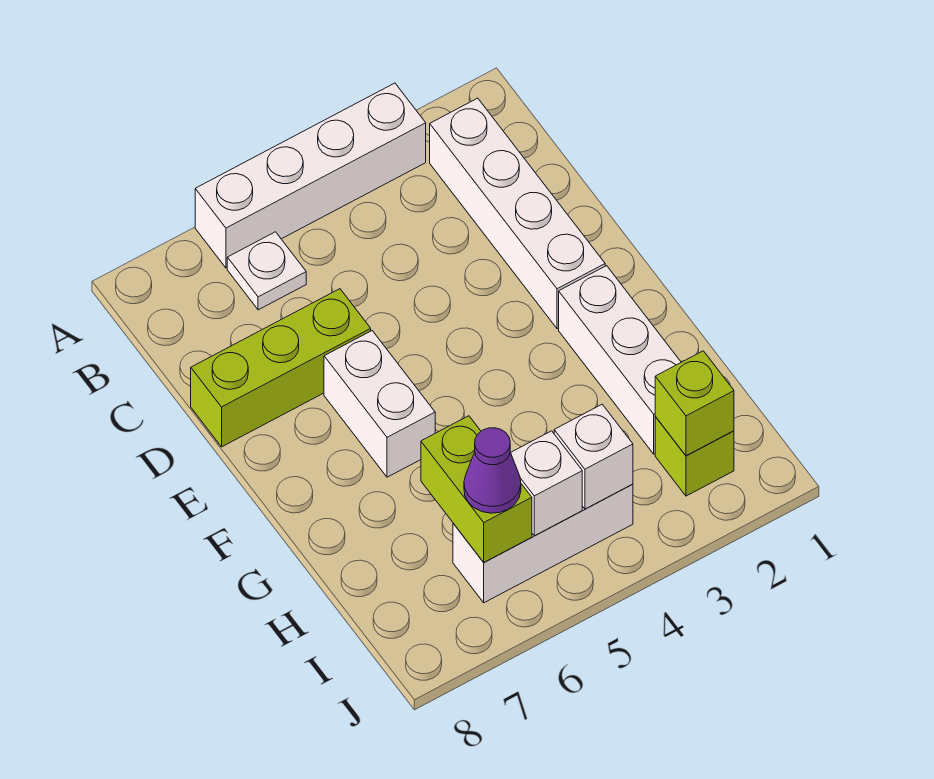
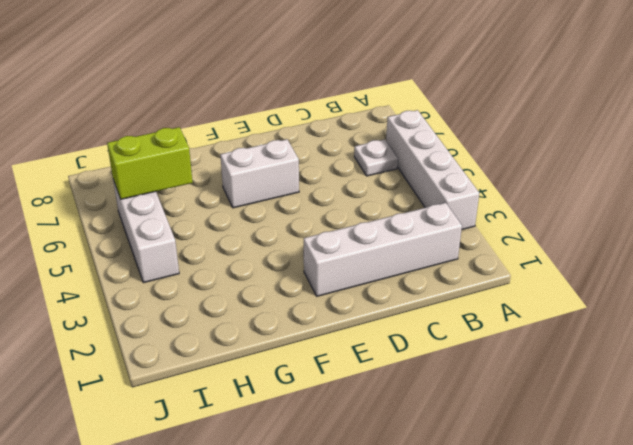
none -> lime brick D6:D8 level 1
none -> white brick F2:H2 level 1
none -> lime brick I2 level 1

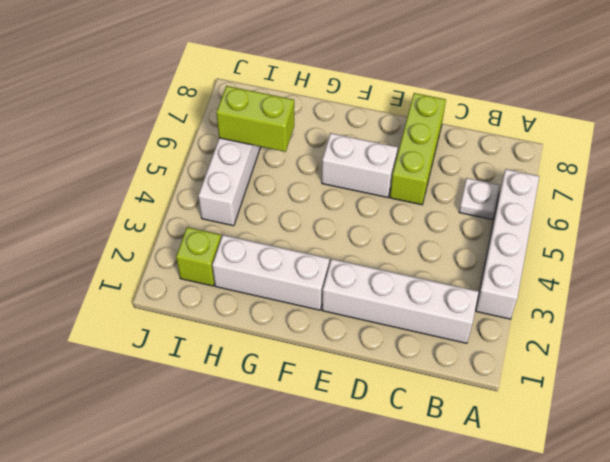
none -> lime brick I2 level 2
none -> white brick I4 level 2
none -> white brick I5 level 2

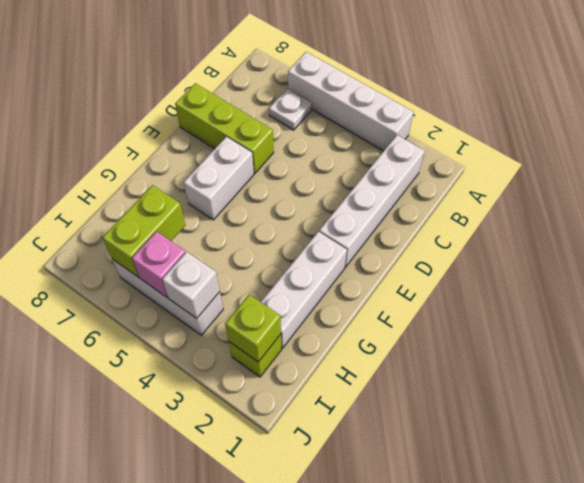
pink brick I5 level 2 -> white brick I5 level 2
none -> purple cone I6 level 3

